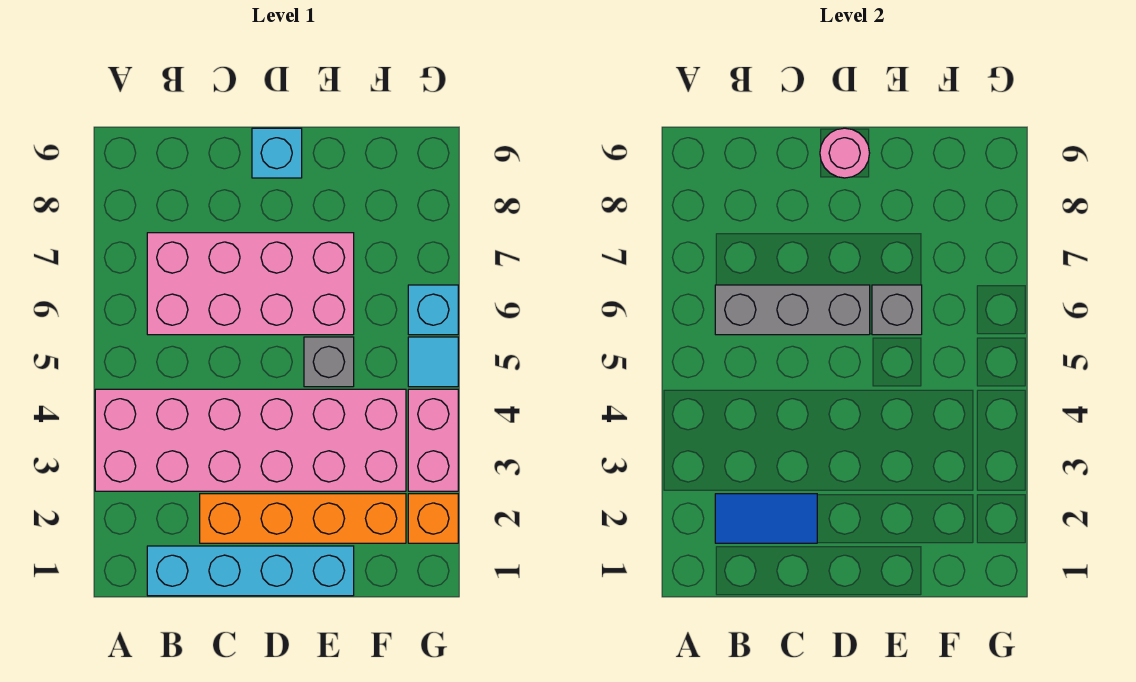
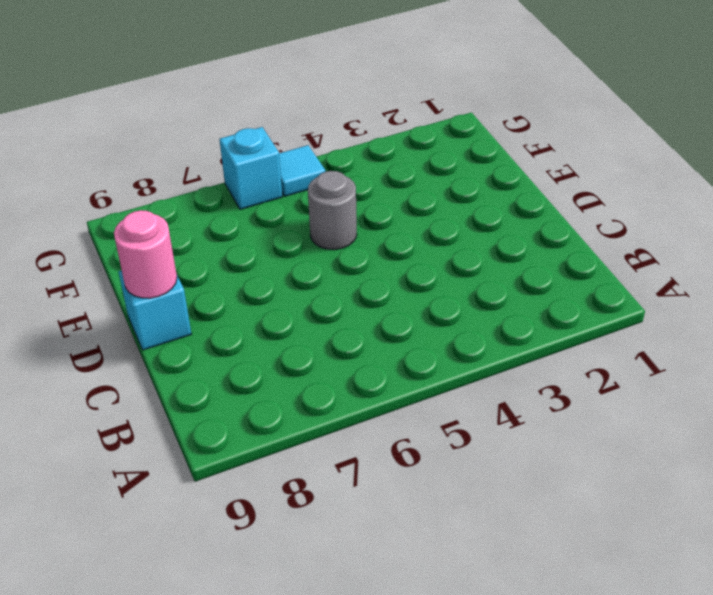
grey round brick E5 level 1 -> grey brick E5 level 1
none -> pink brick A3:F4 level 1
none -> cyan brick B1:E1 level 1
none -> pink brick B6:E7 level 1

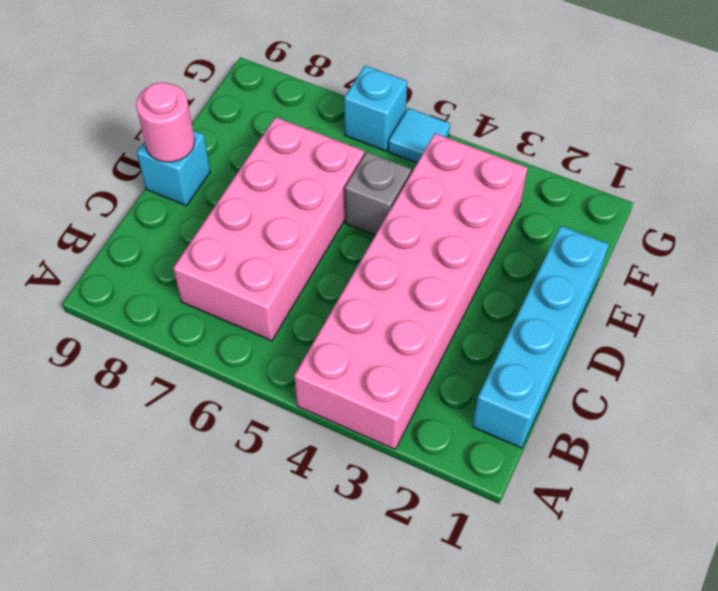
none -> orange brick C2:F2 level 1
none -> orange brick G2 level 1
none -> pink brick G3:G4 level 1

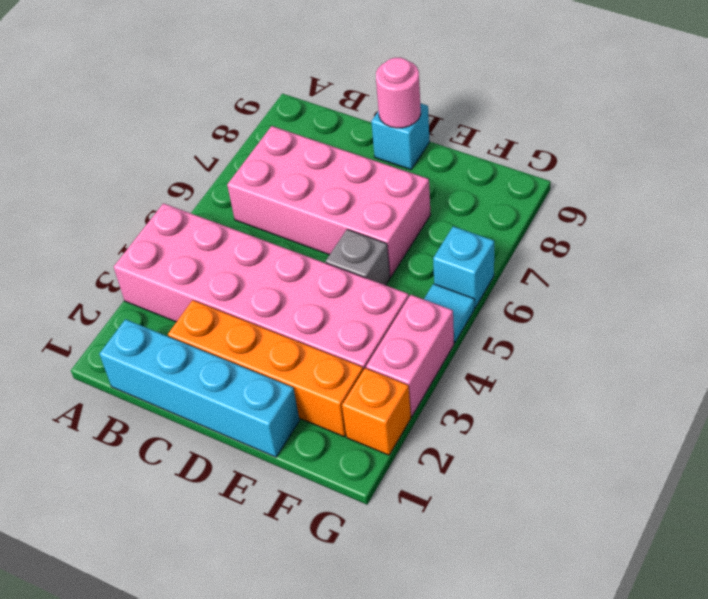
none -> blue tile B2:C2 level 2
none -> grey brick B6:D6 level 2
none -> grey brick E6 level 2

